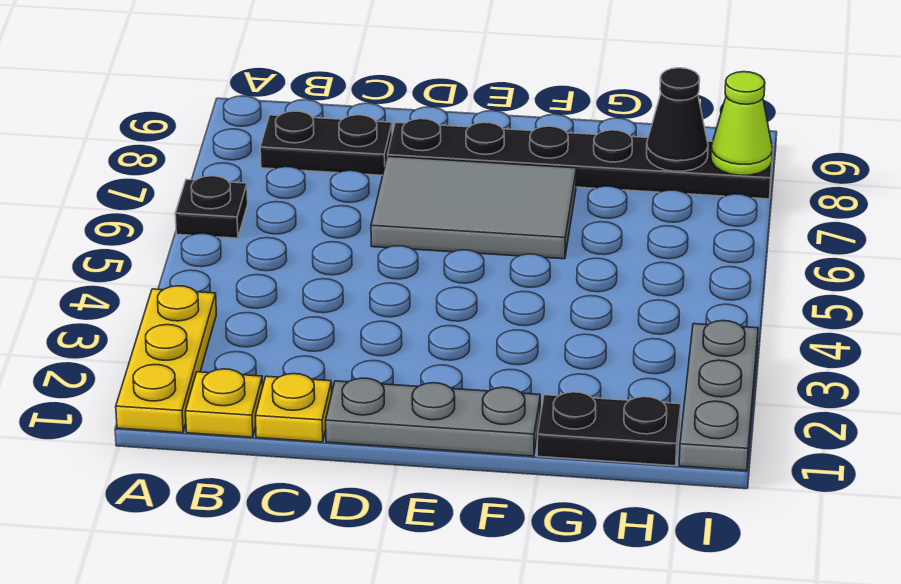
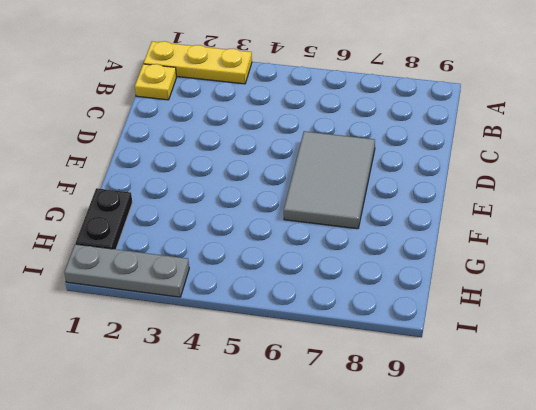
none -> black plate A6 level 1
none -> black plate B8:C8 level 1
none -> yellow plate C1 level 1

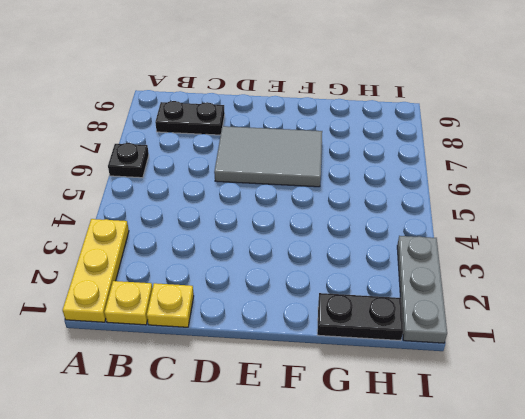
none -> grey plate D1:F1 level 1
none -> black plate D8:I8 level 1
none -> black cone H8 level 2

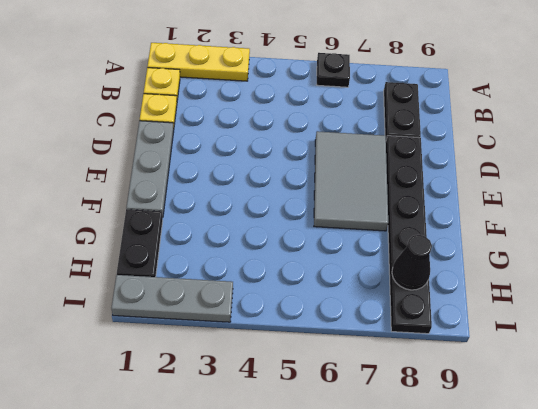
none -> lime cone I8 level 2

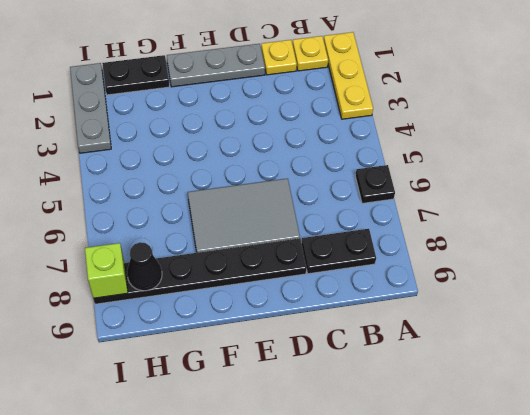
lime brick I8 level 2 -> lime cone I8 level 2

